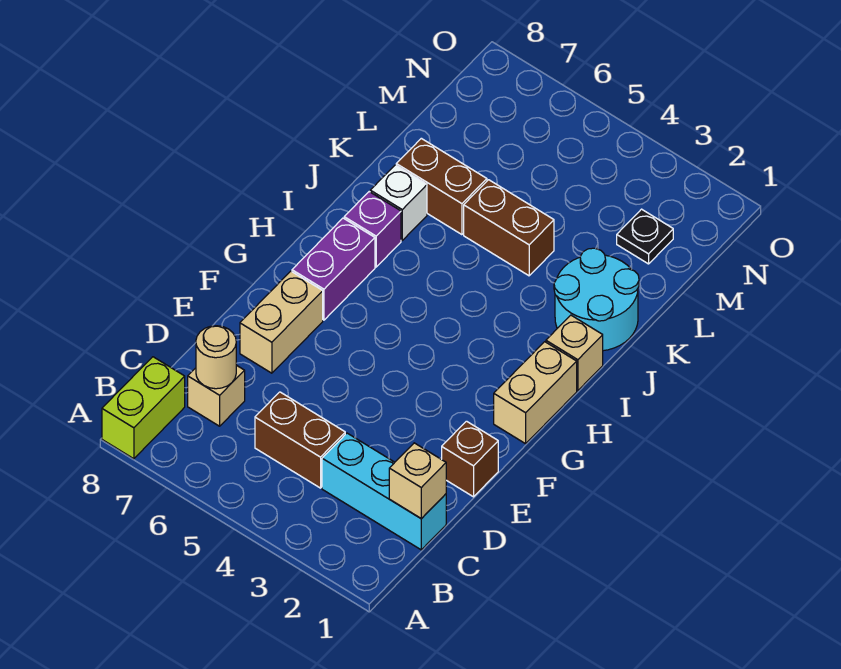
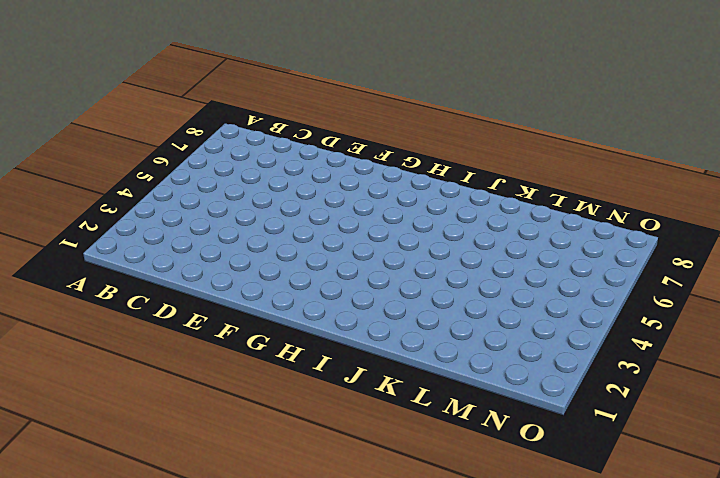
none -> lime brick A8:B8 level 1
none -> cyan brick C1:C3 level 1
none -> brown brick C4:C5 level 1

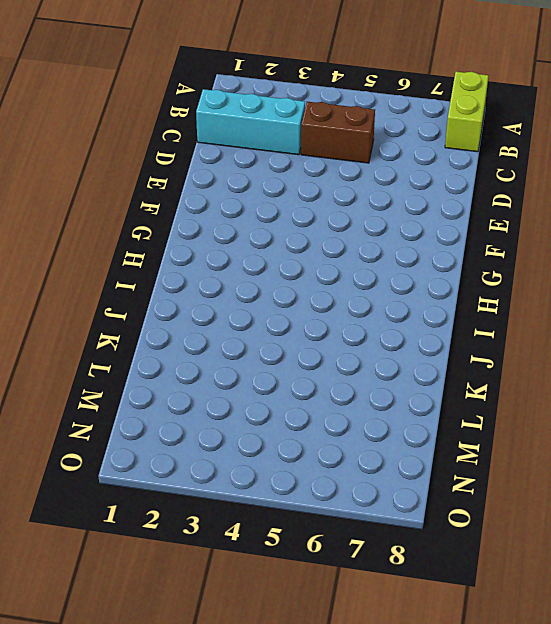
none -> tan brick C7 level 1
none -> brown brick E1 level 1
none -> tan brick E7:F7 level 1

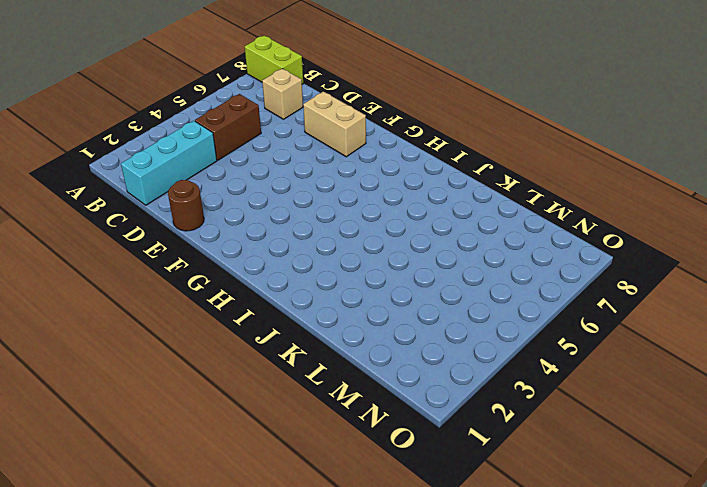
brown round brick E1 level 1 -> brown brick E1 level 1
none -> tan brick G1:H1 level 1
none -> purple brick G7:H7 level 1
none -> tan brick I1 level 1

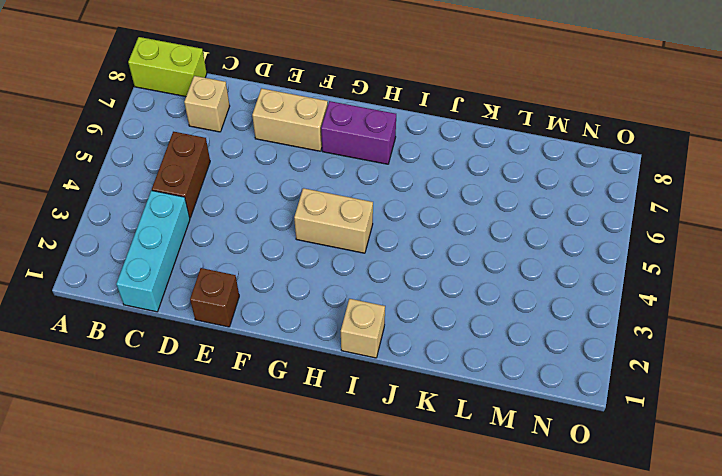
tan brick G4:H4 level 1 -> tan brick G1:H1 level 1
none -> purple brick I7 level 1
none -> cyan round brick J1:K2 level 1
none -> white brick J7 level 1

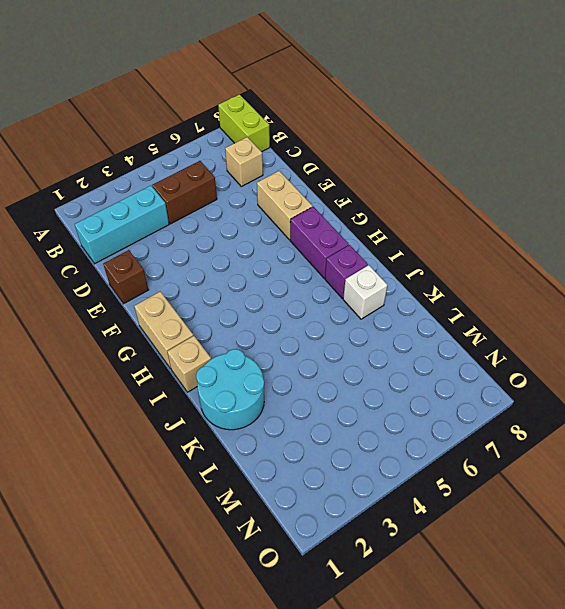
none -> brown brick K4:K5 level 1
none -> brown brick K6:K7 level 1
none -> black plate M2 level 1

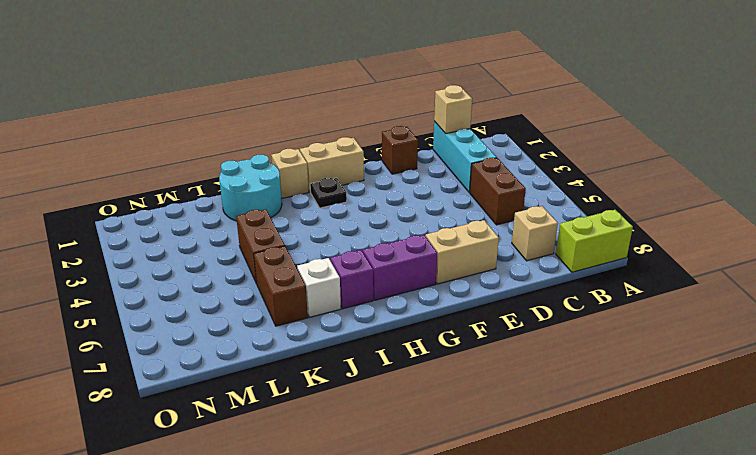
black plate H2 level 1 -> black plate M2 level 1
none -> tan round brick C7 level 2

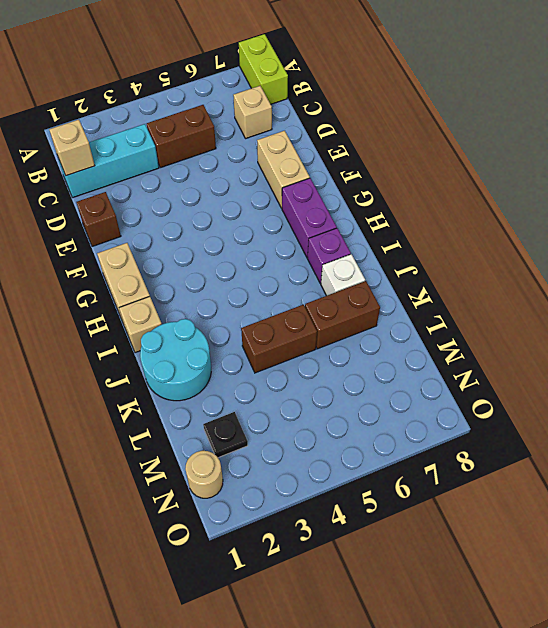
tan round brick N1 level 1 -> tan round brick C7 level 2

